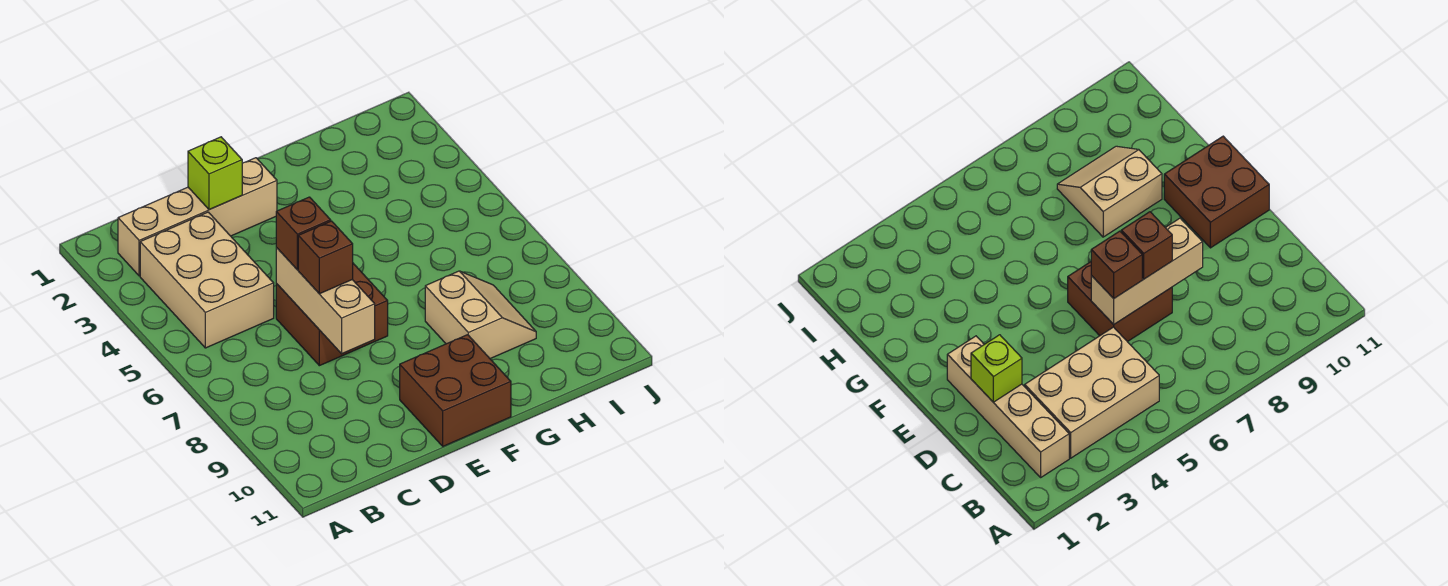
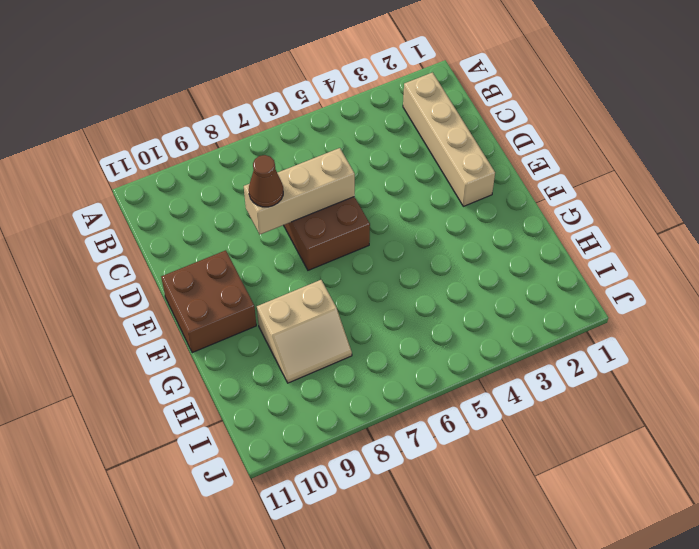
brown cone D8 level 3 -> none
none -> tan brick B3:C5 level 1
none -> lime brick D2 level 2

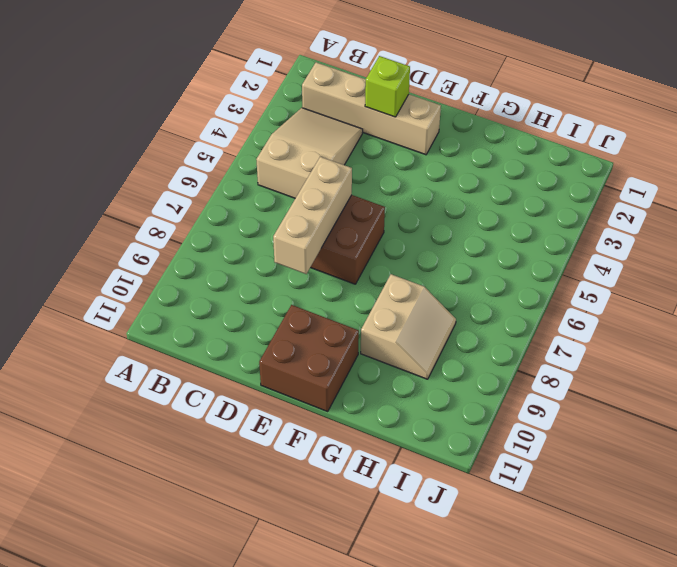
tan slope B3:C5 level 1 top 5 -> tan brick B3:C5 level 1
none -> brown brick D6 level 3
none -> brown brick D7 level 3

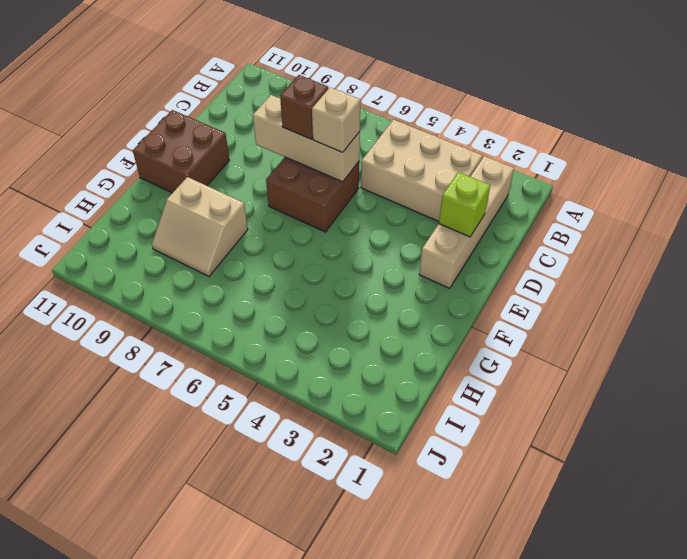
tan brick D6 level 3 -> brown brick D6 level 3

